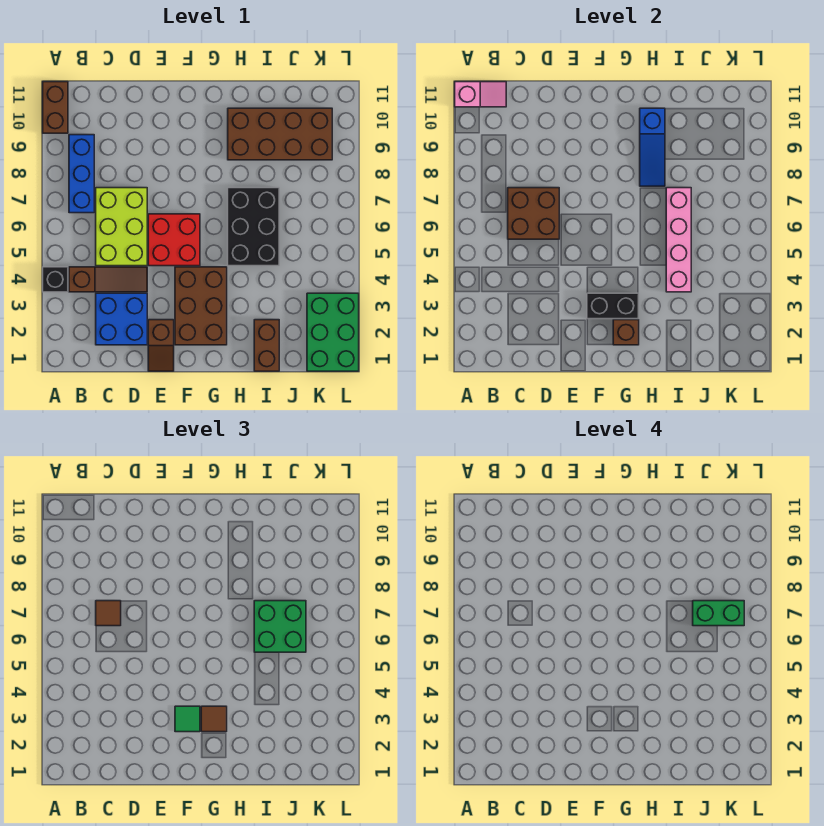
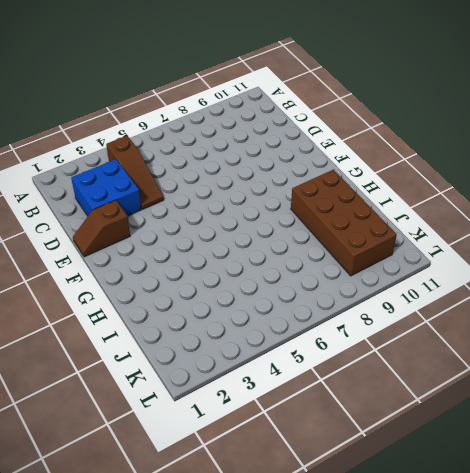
none -> black brick A4 level 1
none -> brown brick A10:A11 level 1
none -> blue brick B7:B9 level 1

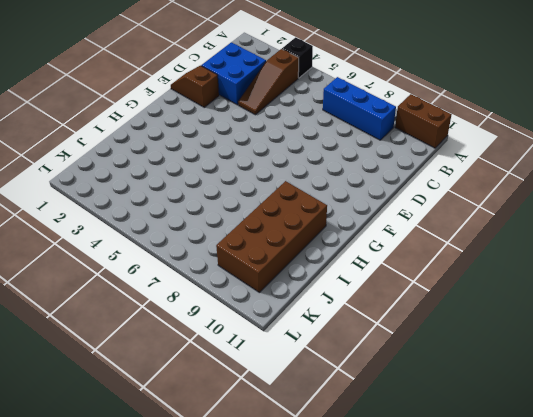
none -> lime brick C5:D7 level 1
none -> red brick E5:F6 level 1
none -> brown brick F2:G4 level 1

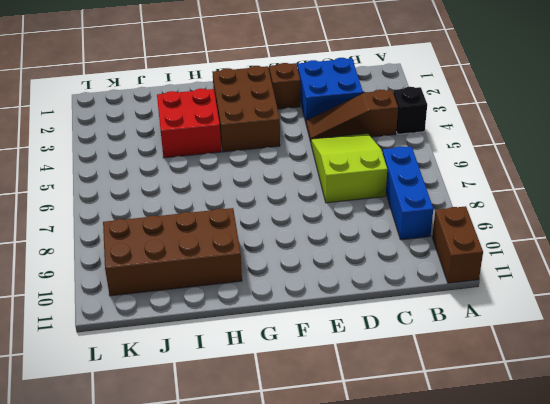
lime slope C5:D7 level 1 top 7 -> lime brick C5:D7 level 1
red brick H3:I4 level 1 -> red brick E5:F6 level 1
none -> black brick H5:I7 level 1
none -> brown brick I1:I2 level 1
none -> green brick K1:L3 level 1

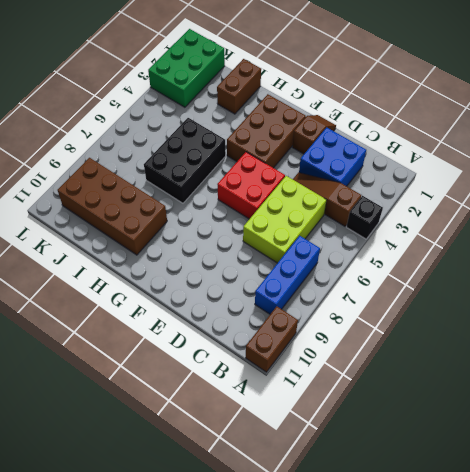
none -> pink slope A11:B11 level 2 top A
none -> brown brick C6:D7 level 2
none -> black brick F3:G3 level 2

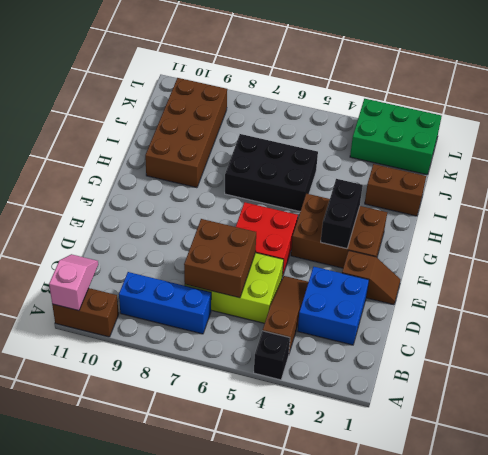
none -> brown brick G2 level 2
none -> blue slope H8:H10 level 2 top 10
none -> pink brick I4:I7 level 2

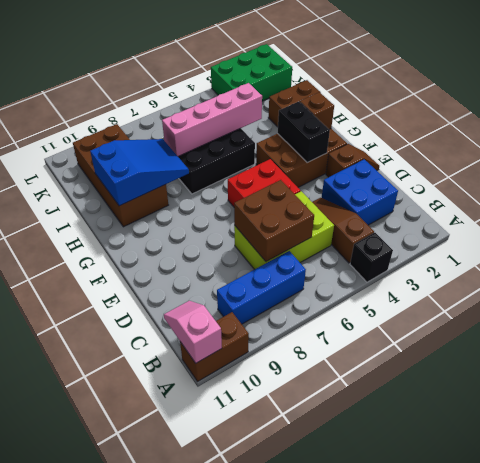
blue slope H8:I10 level 2 top 10 -> blue slope H8:H10 level 2 top 10
none -> brown tile C7 level 3
none -> green tile F3 level 3
none -> brown tile G3 level 3

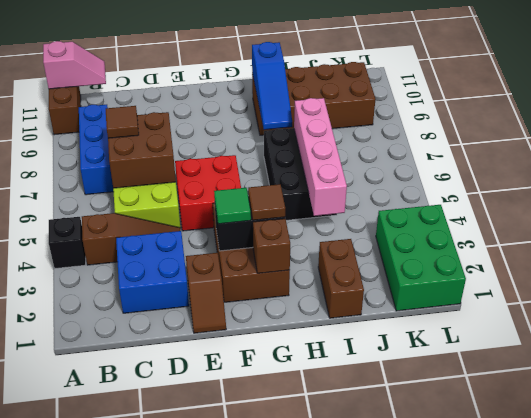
none -> green brick I6:J7 level 3
none -> green brick J7:K7 level 4

